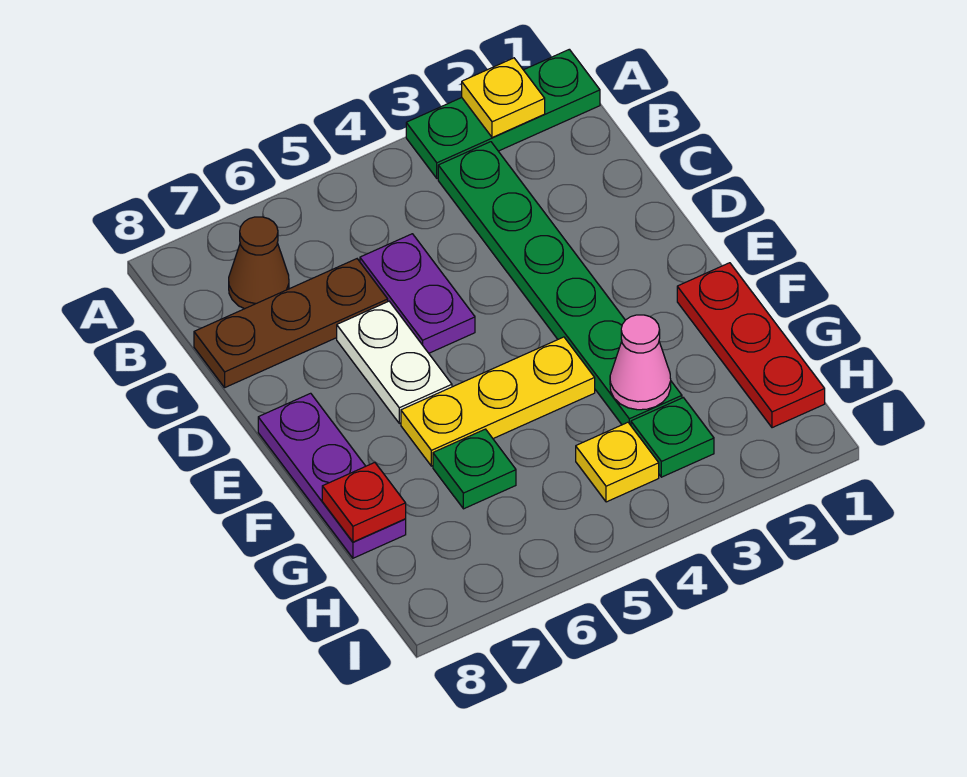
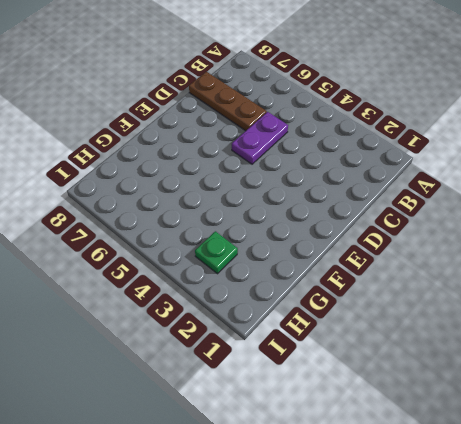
none -> green plate A1:A3 level 1
none -> green plate B3:G3 level 1
none -> brown cone B7 level 1

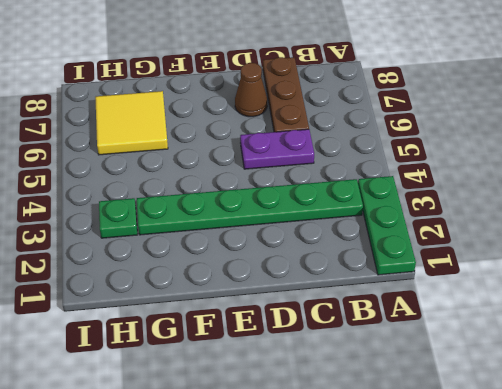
brown cone D7 level 1 -> brown cone B7 level 1
yellow tile G6:H7 level 1 -> green plate G6 level 1
none -> white plate D6:E6 level 1
none -> purple plate E8:G8 level 1
none -> red plate F1:H1 level 1

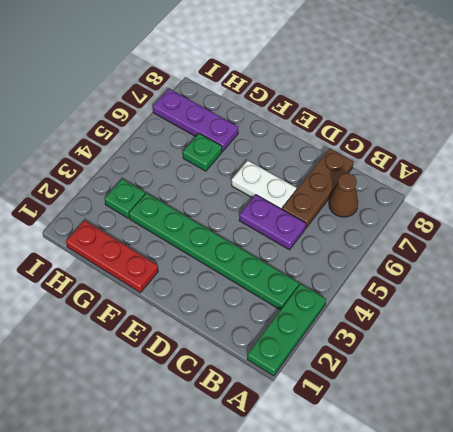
purple plate G7:I7 level 1 -> purple plate E8:G8 level 1
none -> yellow plate F4:F6 level 1
none -> yellow plate H4 level 1
none -> yellow plate A2 level 2

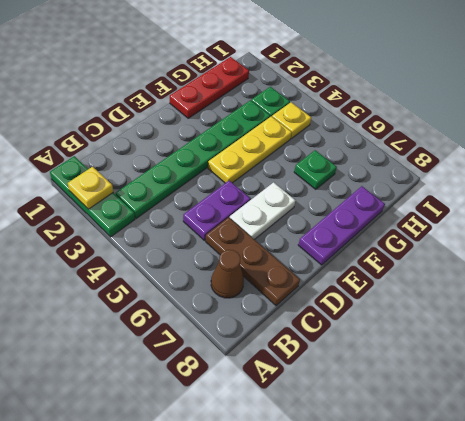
yellow plate E4:G4 level 1 -> yellow plate F4:F6 level 1
none -> pink cone G3 level 2
none -> red plate G8 level 2

